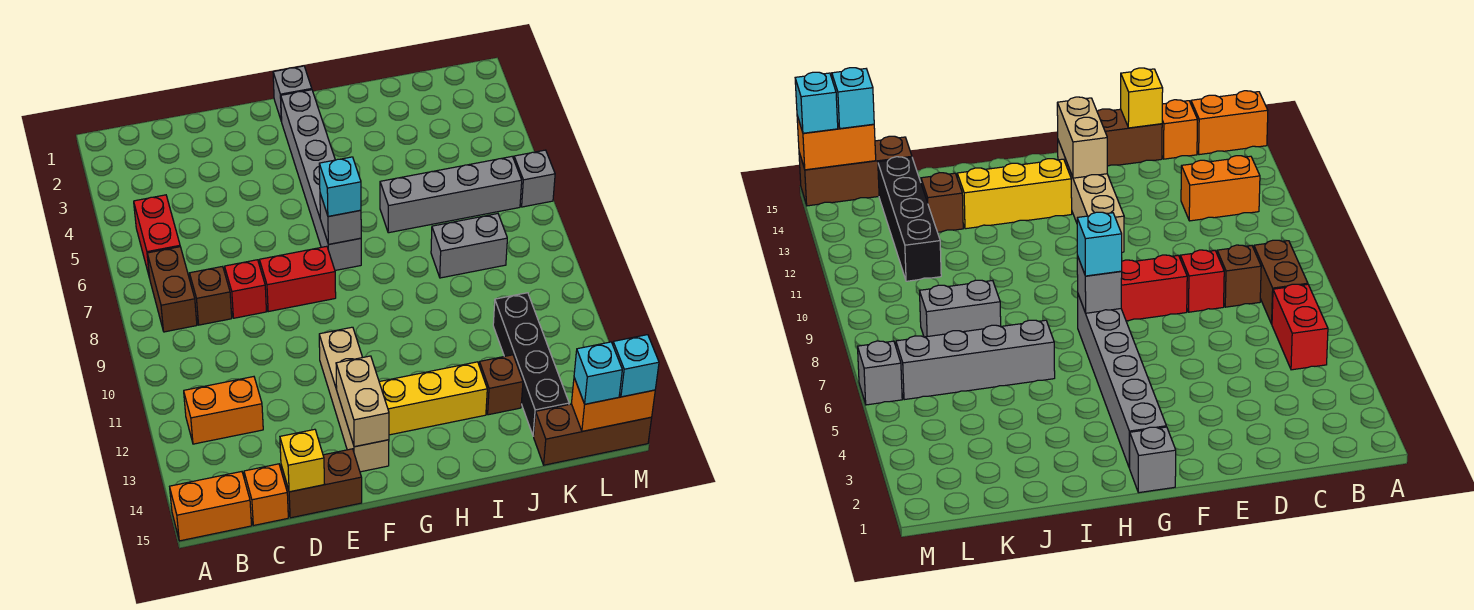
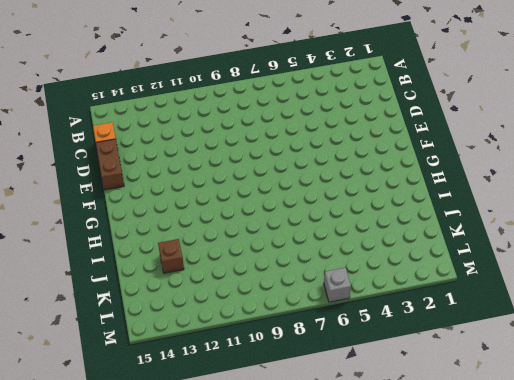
none -> orange brick A15:B15 level 1
none -> red brick B5:B6 level 1
none -> brown brick B7:B8 level 1

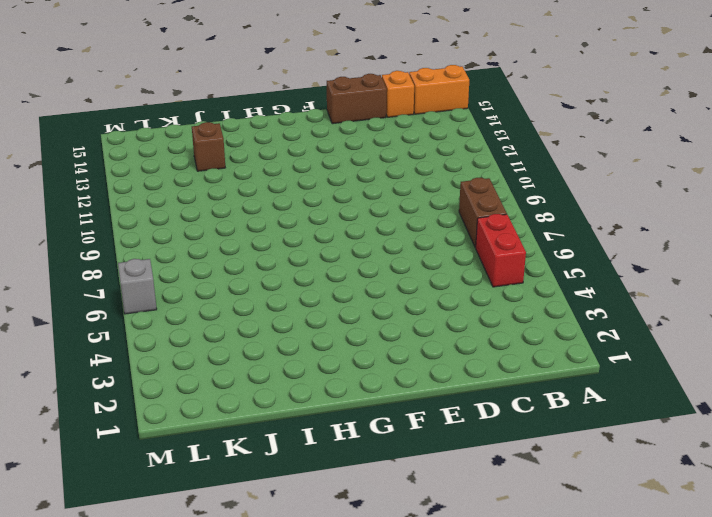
none -> orange brick B12:C12 level 1
none -> brown brick C8 level 1
none -> red brick D8 level 1

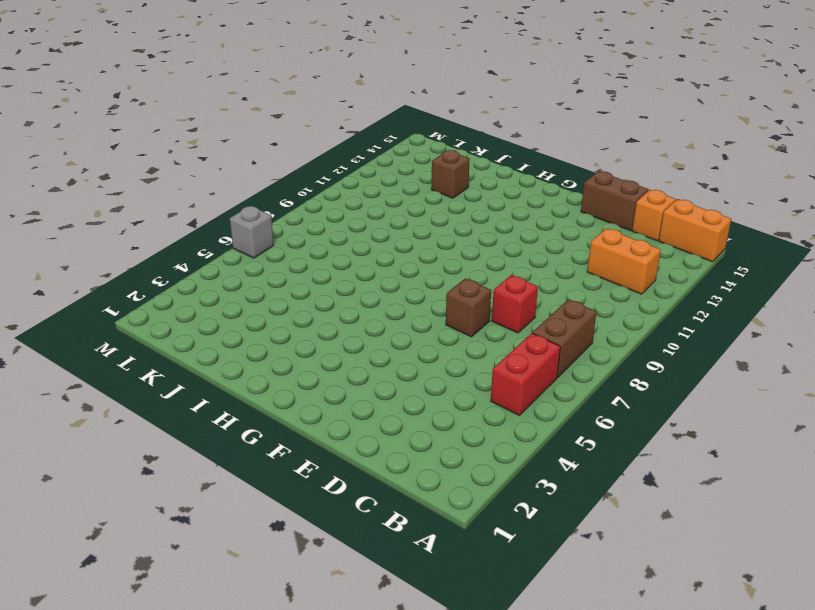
brown brick E7 level 1 -> brown brick C8 level 1
none -> red brick E8:F8 level 1
none -> tan brick F11:F14 level 1
none -> grey brick G1 level 1

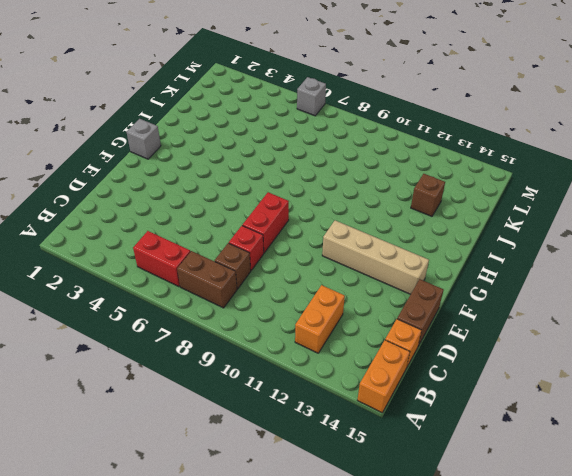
none -> grey brick G2:G7 level 1
none -> yellow brick G13:I13 level 1
none -> grey brick I6:L6 level 1

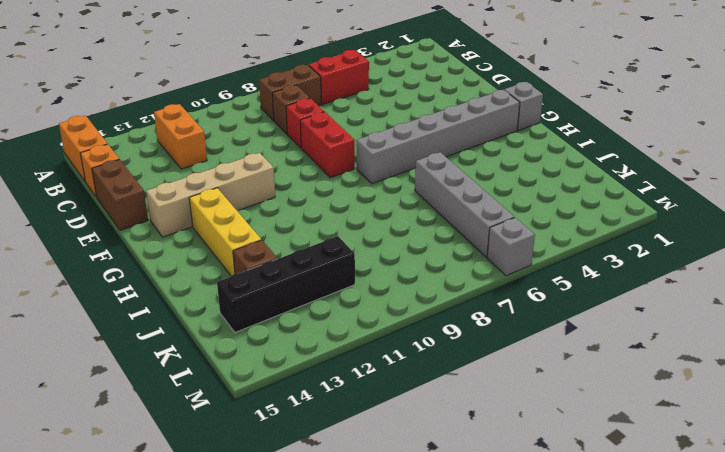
none -> grey brick J8:K8 level 1
none -> brown brick K15:M15 level 1
none -> yellow brick D15 level 2

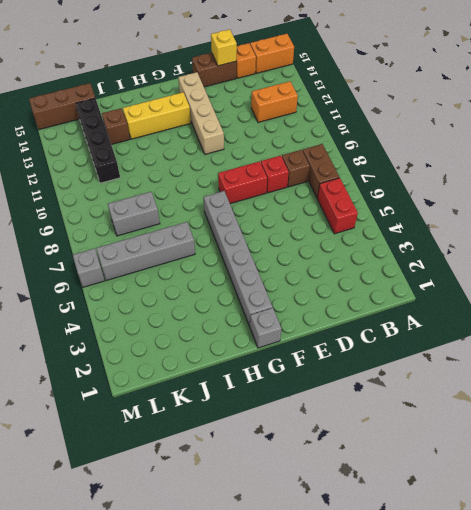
none -> tan brick F13:F14 level 2
none -> grey brick G7 level 2
none -> orange brick L15:M15 level 2

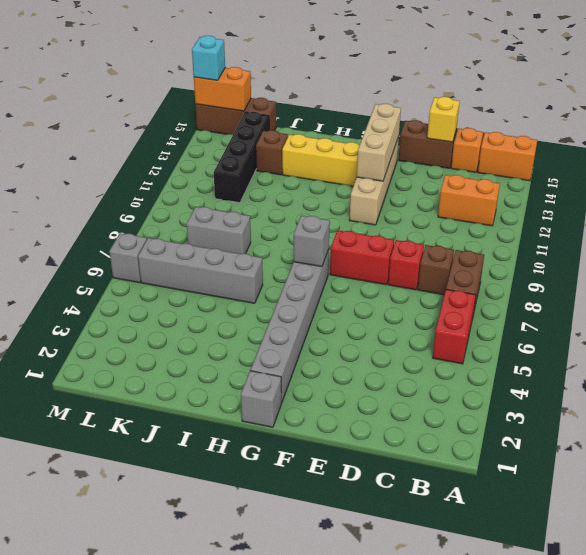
tan brick F12:F14 level 2 -> tan brick F13:F14 level 2
none -> cyan brick G7 level 3
none -> cyan brick L15 level 3

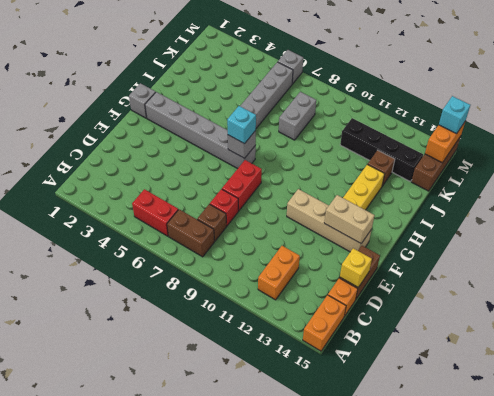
none -> cyan brick L15 level 3

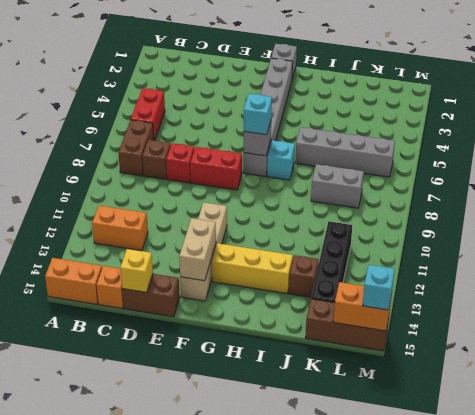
cyan brick H7 level 1 -> cyan brick L15 level 3
none -> grey brick M6 level 1

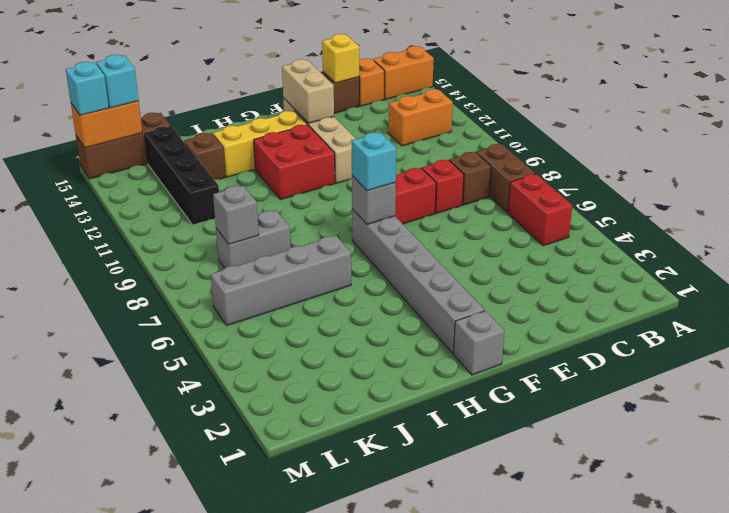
red brick G11:H12 level 1 -> none
grey brick K8 level 2 -> grey brick M6 level 1

